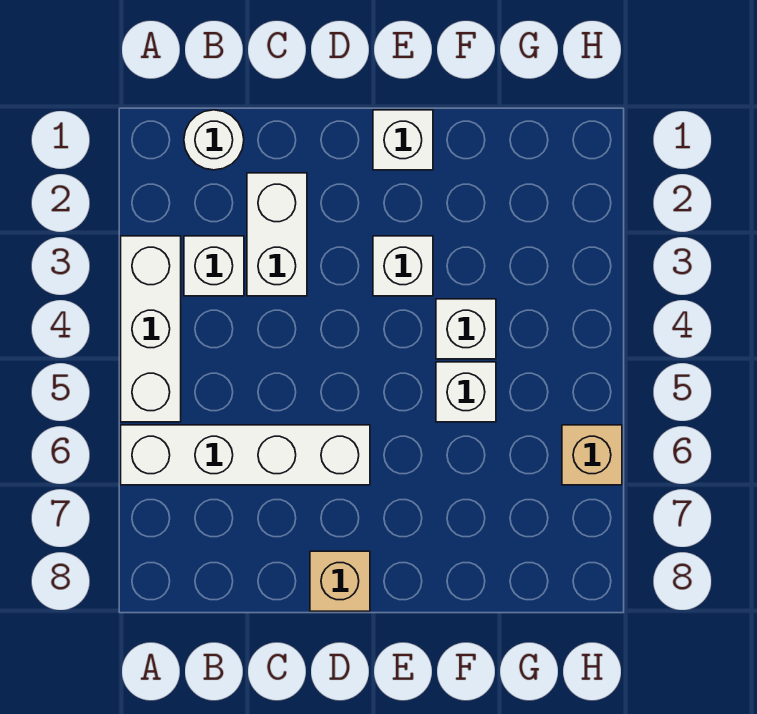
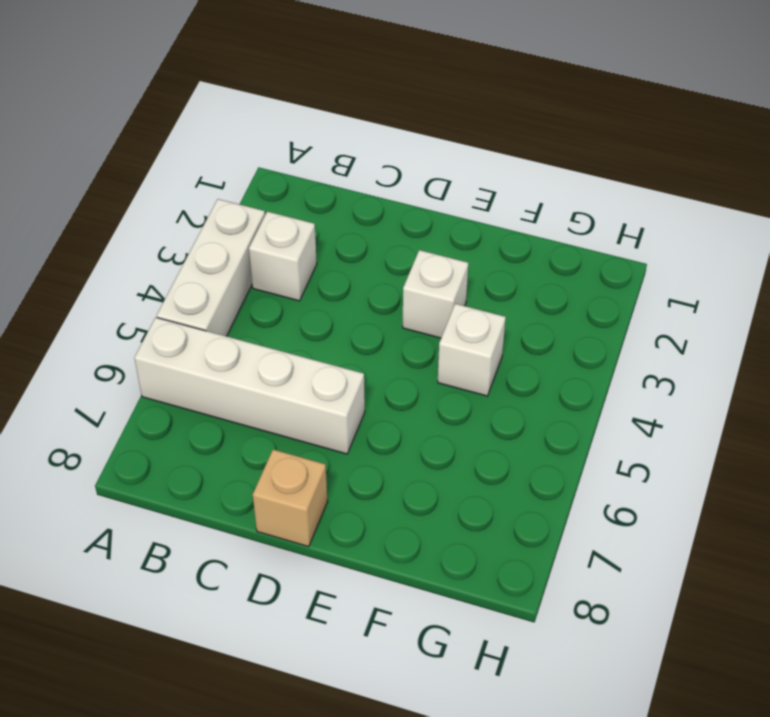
none -> white round brick B1 level 1
none -> white brick C2:C3 level 1

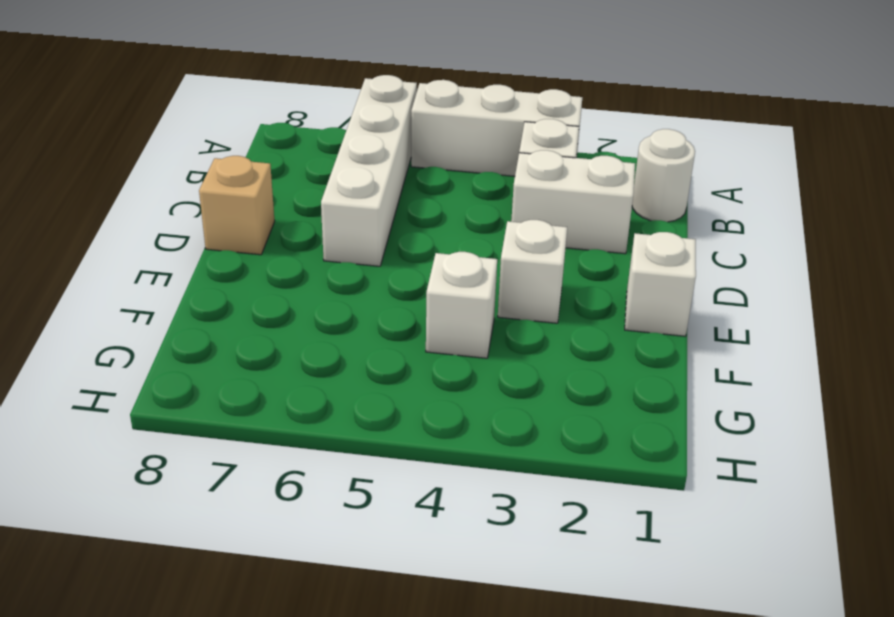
none -> white brick F5 level 1
none -> tan brick H6 level 1

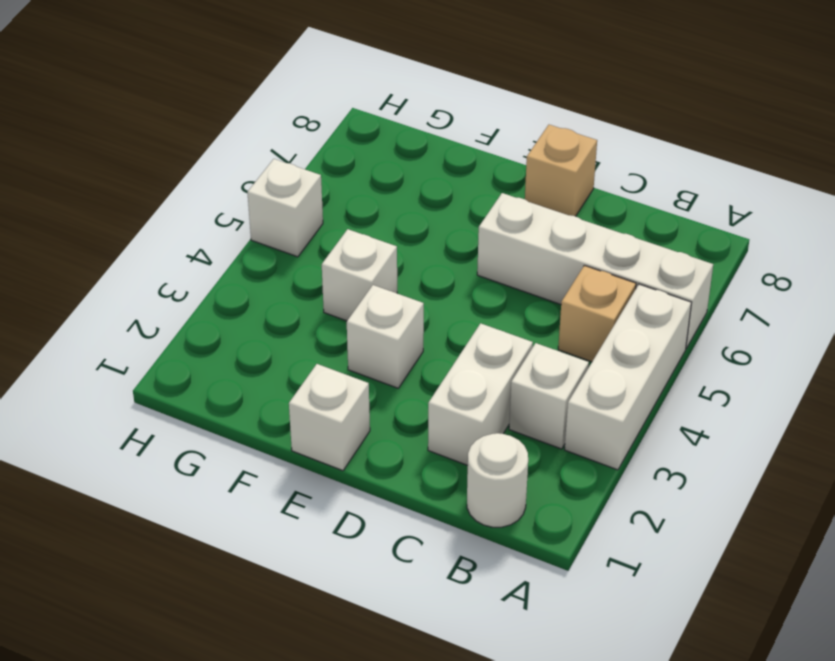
tan brick B5 level 1 -> tan brick H6 level 1
white brick H5 level 1 -> white brick F5 level 1

